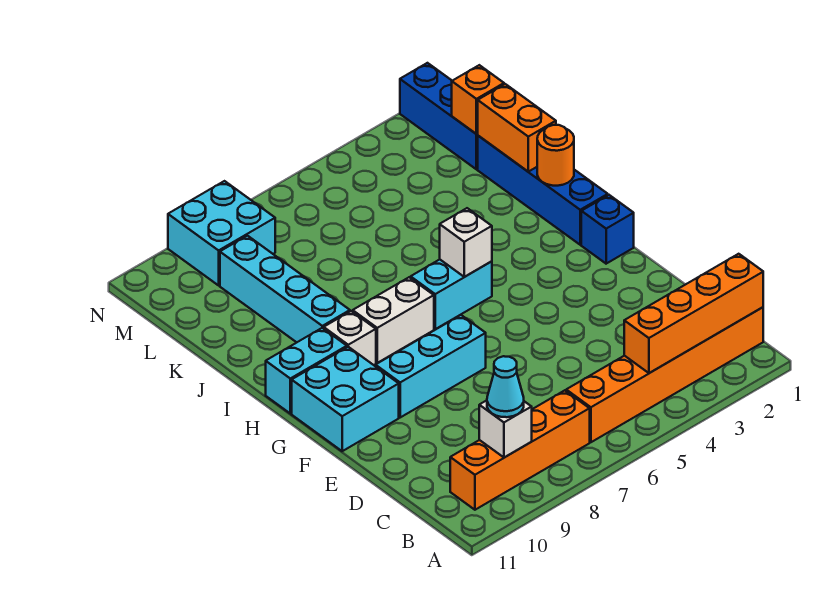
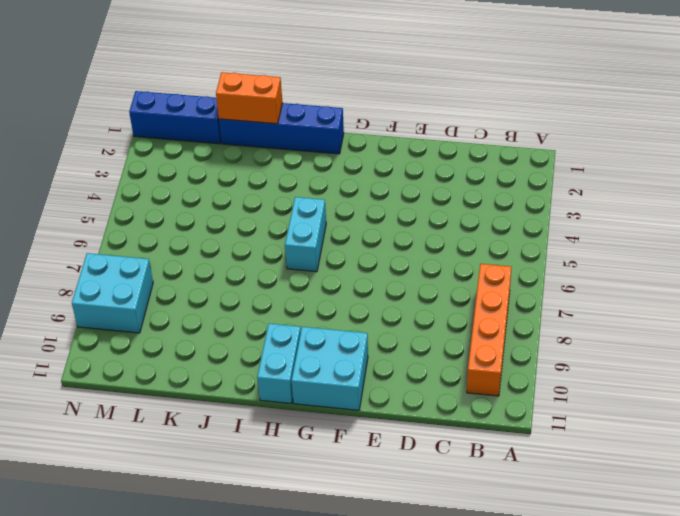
none -> orange brick B1:B6 level 1
none -> cyan brick F7:F9 level 1
none -> blue brick G1 level 1

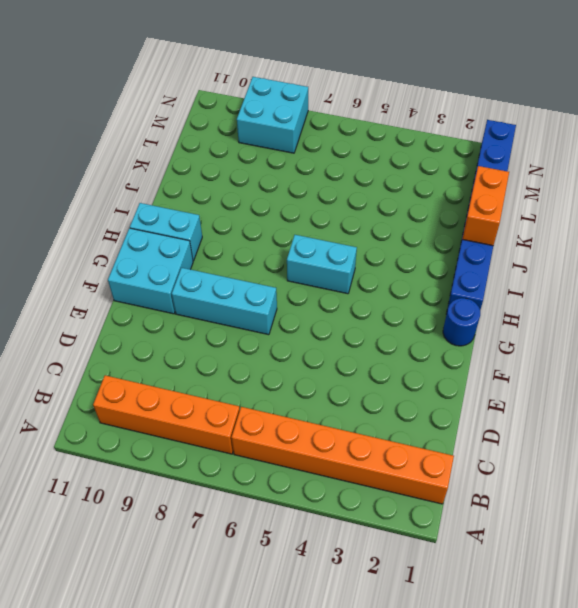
blue round brick G1 level 1 -> blue brick G1 level 1
none -> white brick H7:H8 level 1
none -> white brick H9 level 1
none -> cyan brick I9:L9 level 1

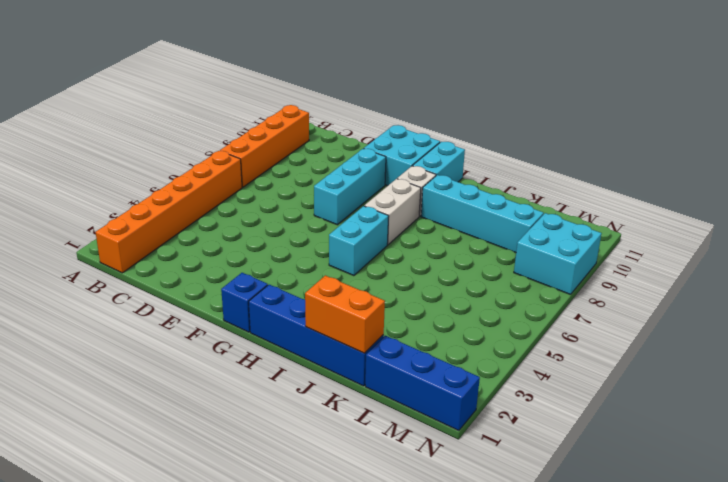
none -> orange brick B1:B4 level 2
none -> white brick B9 level 2
none -> white brick H5 level 2

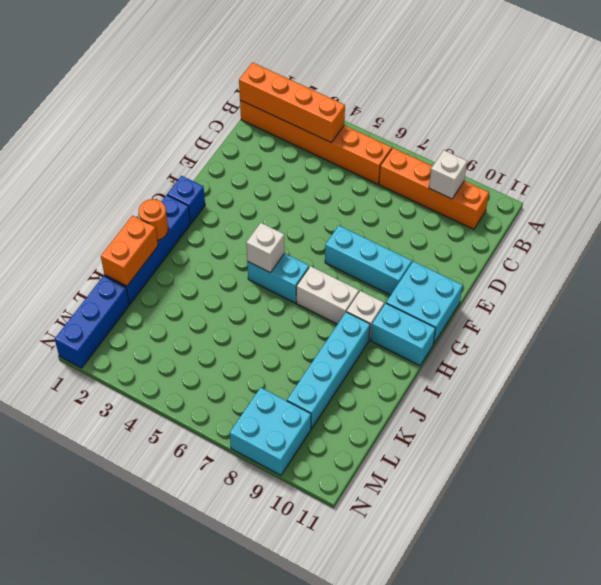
none -> orange brick L1 level 2
none -> cyan cone B9 level 3

